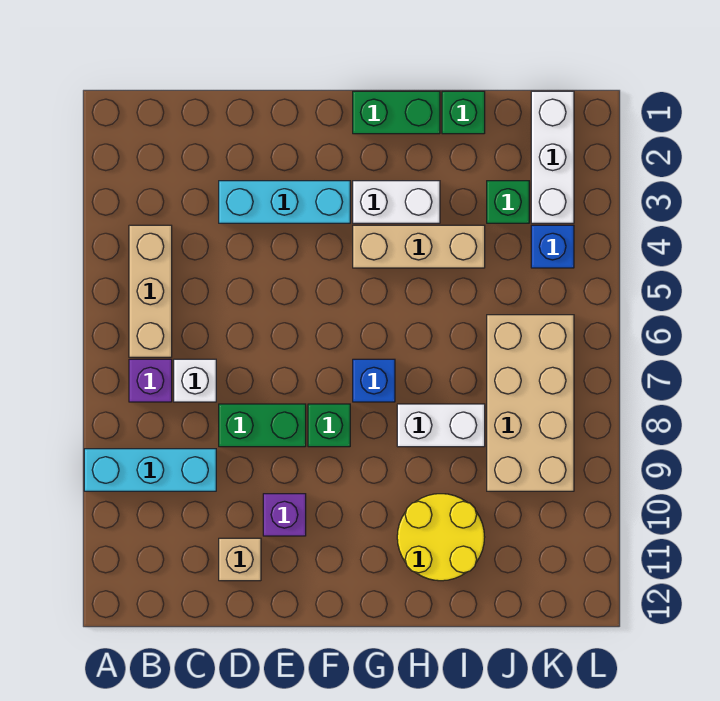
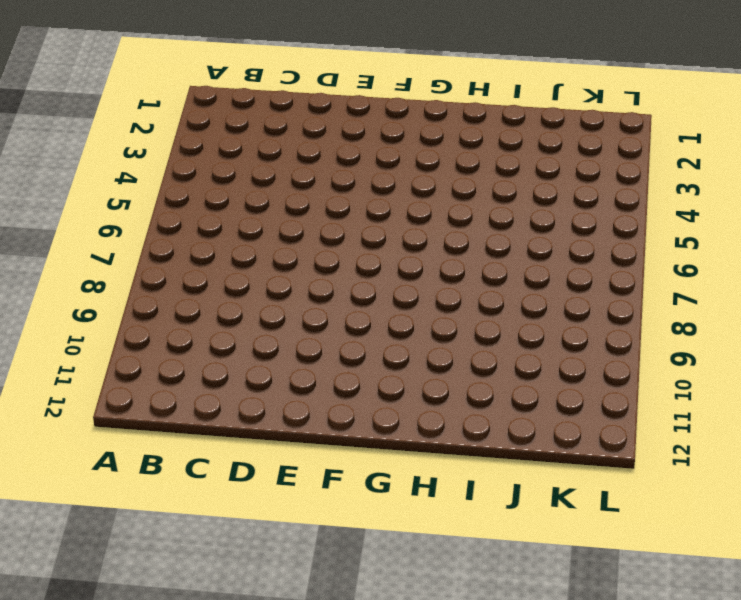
none -> cyan brick A9:C9 level 1
none -> tan brick B4:B6 level 1
none -> purple brick B7 level 1

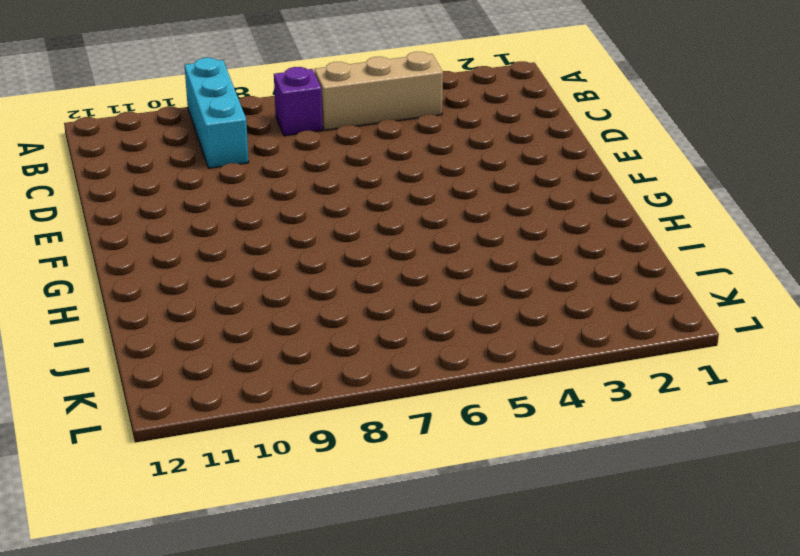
none -> white brick C7 level 1
none -> cyan brick D3:F3 level 1
none -> green brick D8:E8 level 1

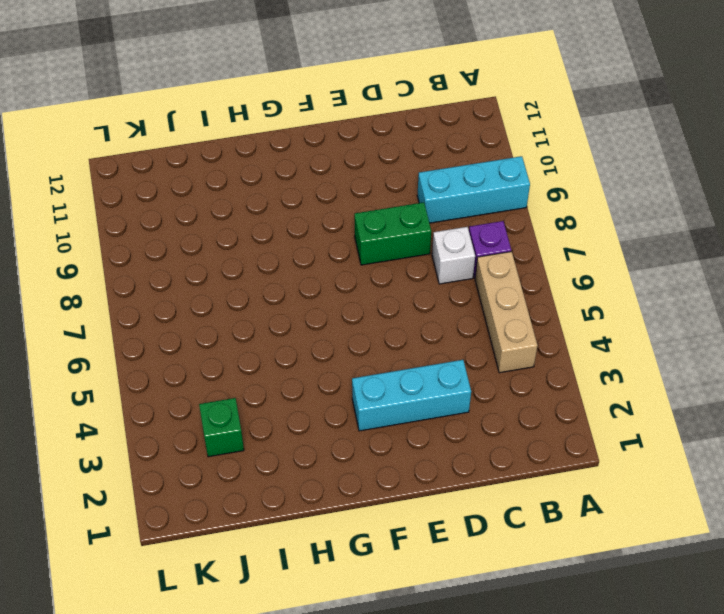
none -> tan brick D11 level 1
none -> purple brick E10 level 1
none -> green brick F8 level 1

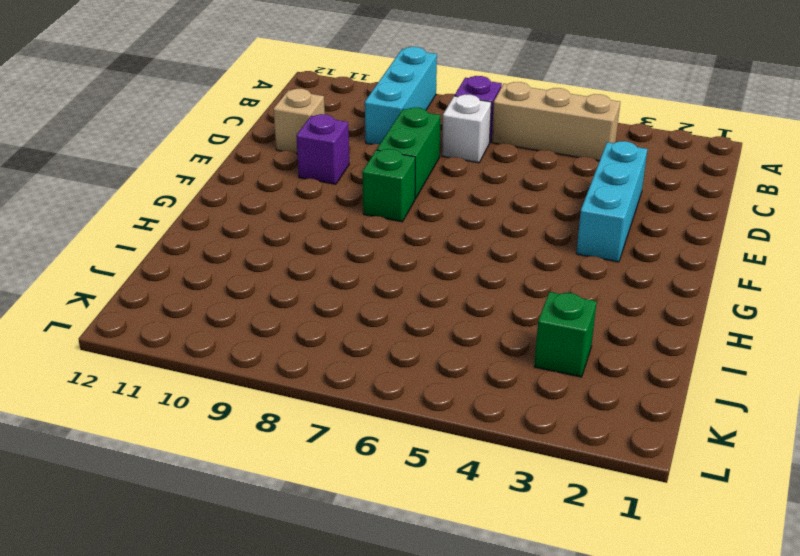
none -> green brick G1:H1 level 1
none -> white brick G3:H3 level 1
none -> tan brick G4:I4 level 1

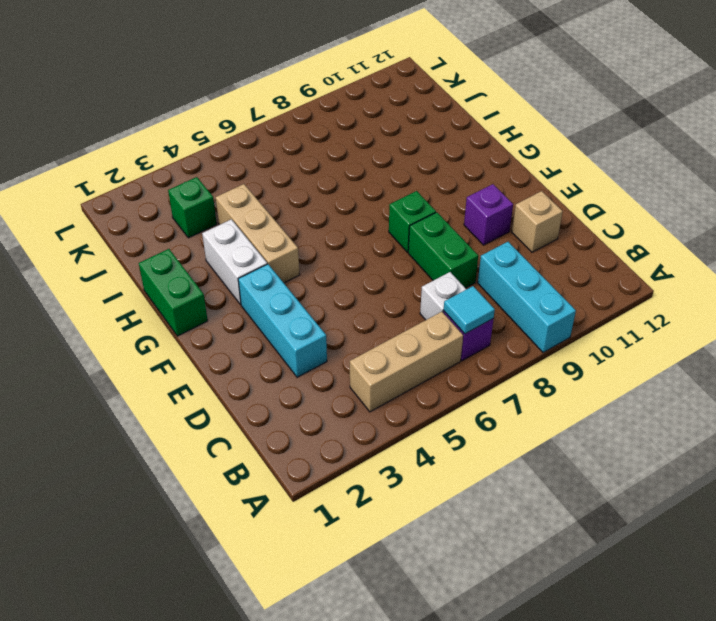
cyan tile B7 level 2 -> none
none -> blue brick G7 level 1
none -> white brick H8:I8 level 1
none -> yellow round brick H10:I11 level 1

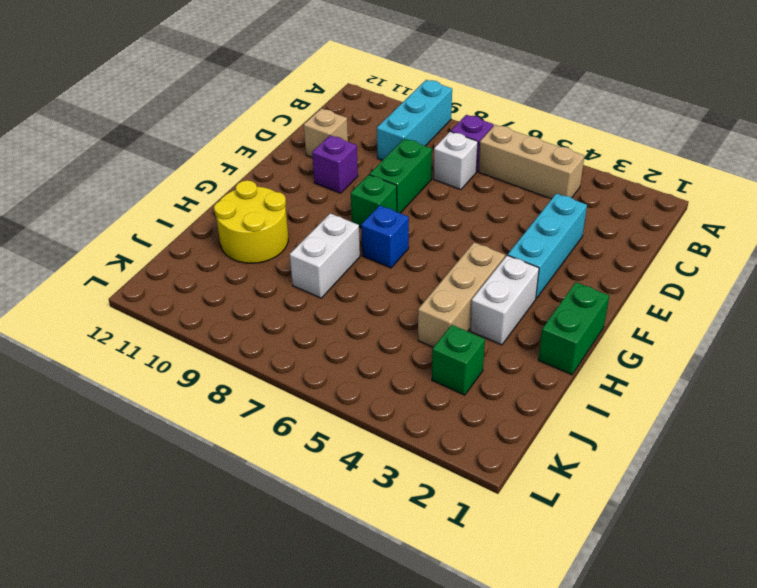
none -> green brick I1 level 1
none -> tan brick J6:K9 level 1
none -> white brick K1:K3 level 1

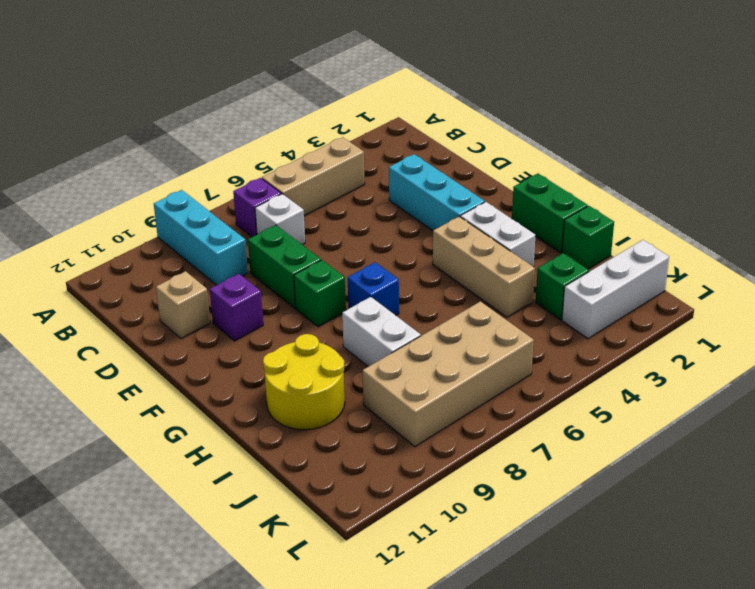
none -> blue brick K4 level 1

